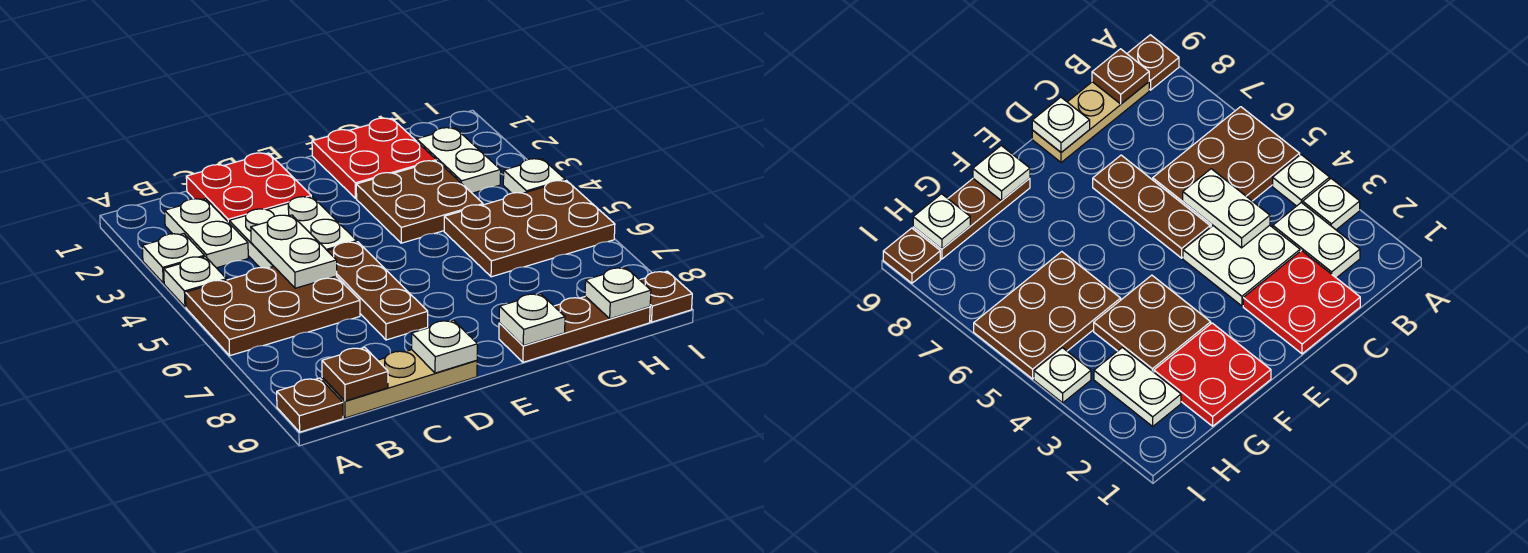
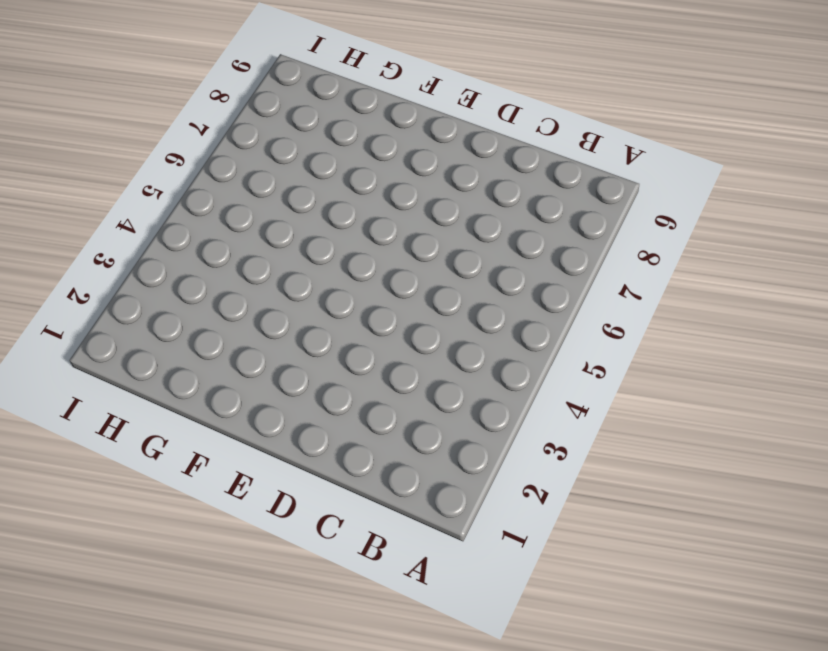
none -> white plate A3 level 1
none -> white plate A4 level 1
none -> brown plate A5:C6 level 1

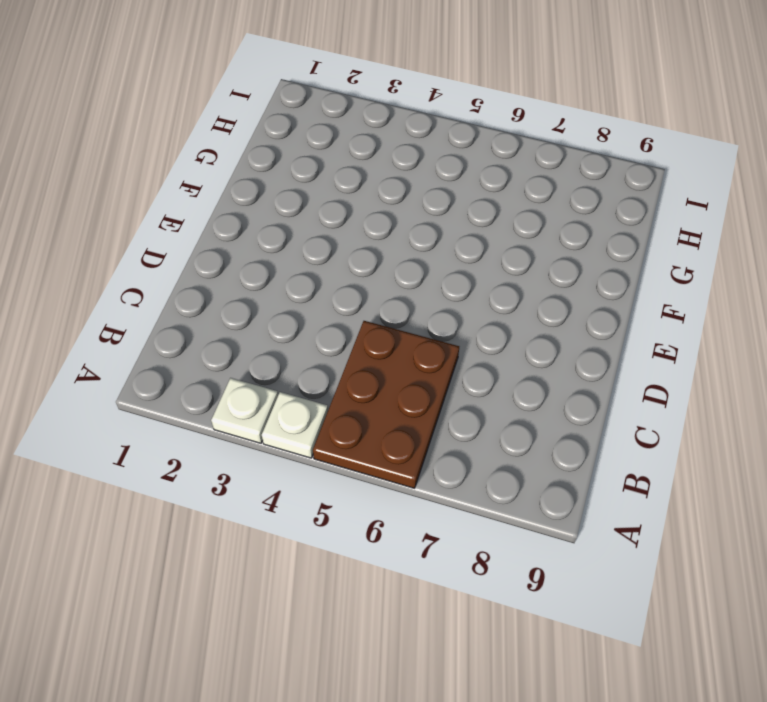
none -> brown plate A9 level 1
none -> white plate B2:B3 level 1
none -> tan plate B9:D9 level 1

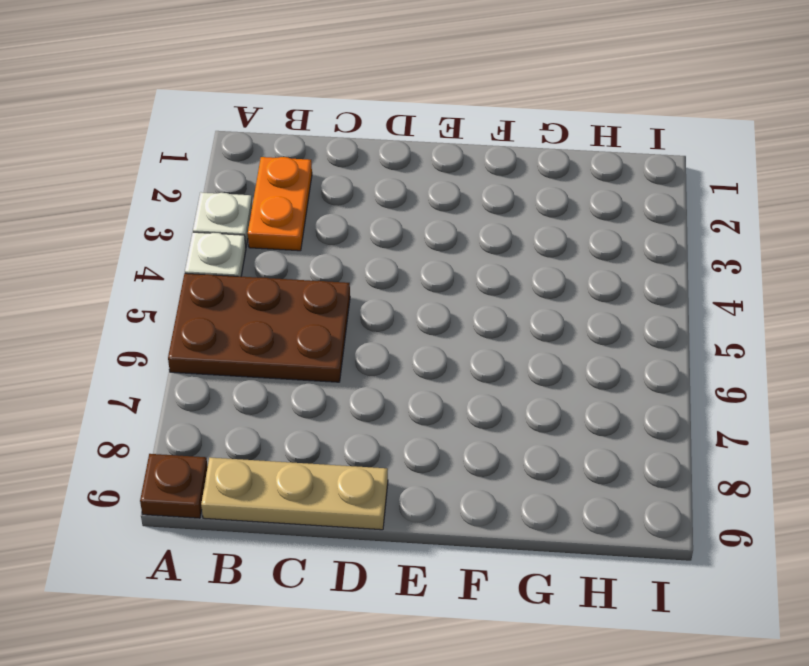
orange plate B2:B3 level 1 -> white plate B2:B3 level 1
none -> red plate C1:D2 level 1
none -> white plate C3:D4 level 1
none -> brown plate D5:D7 level 1

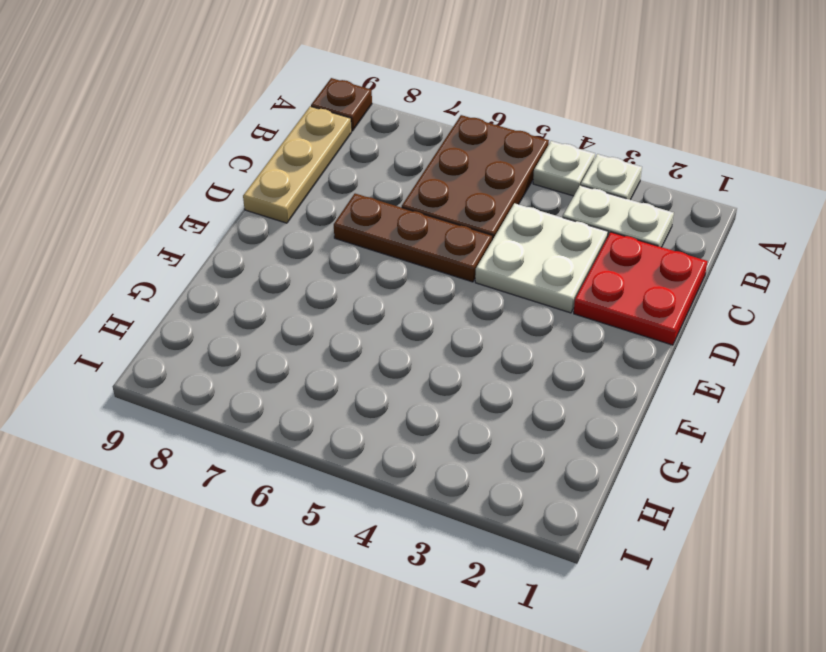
none -> red plate F1:G2 level 1
none -> brown plate F3:G4 level 1
none -> brown plate F9:H9 level 1

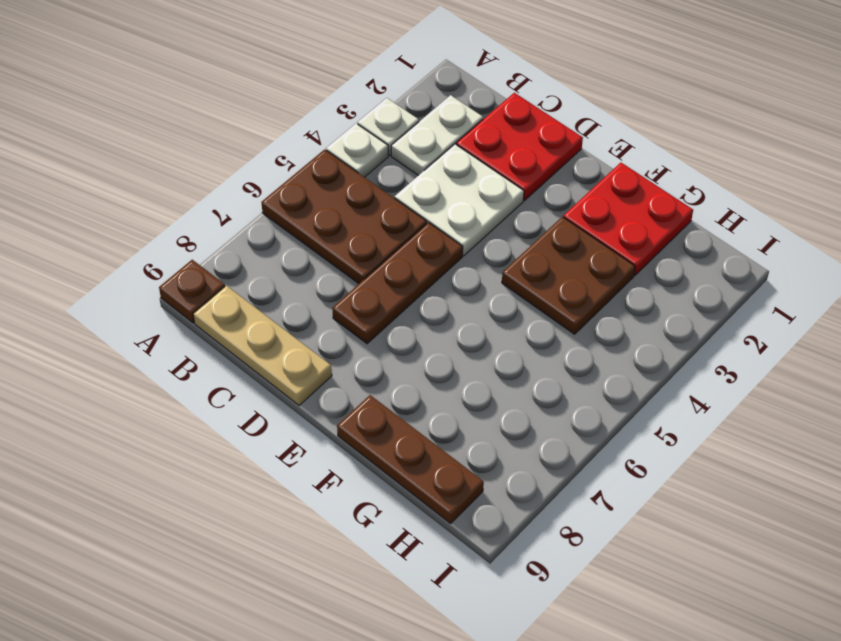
none -> brown plate G5:I6 level 1
none -> white plate H2:H3 level 1
none -> white plate I4 level 1

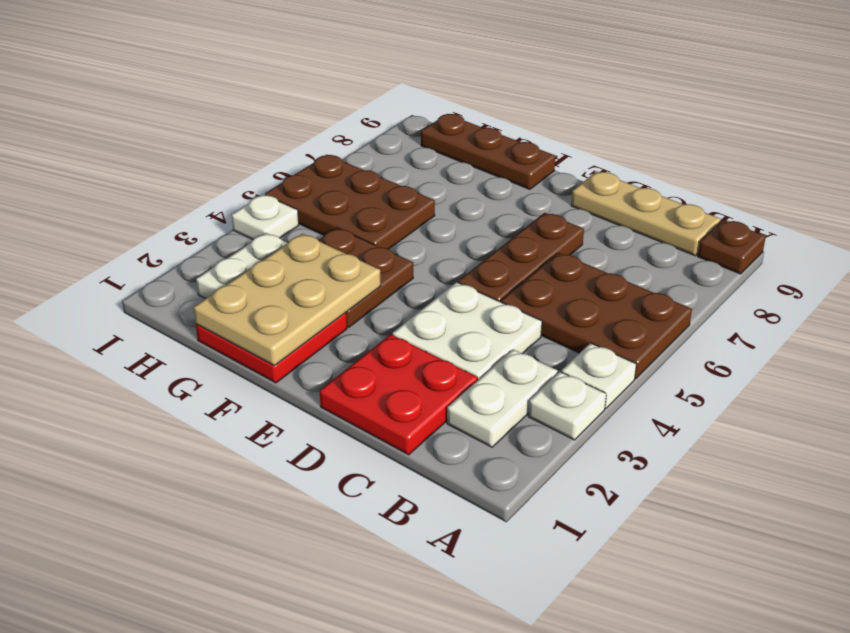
tan plate F1:G3 level 2 -> none
none -> brown plate I9 level 1
none -> brown plate B9 level 2
none -> white plate C4:C5 level 2

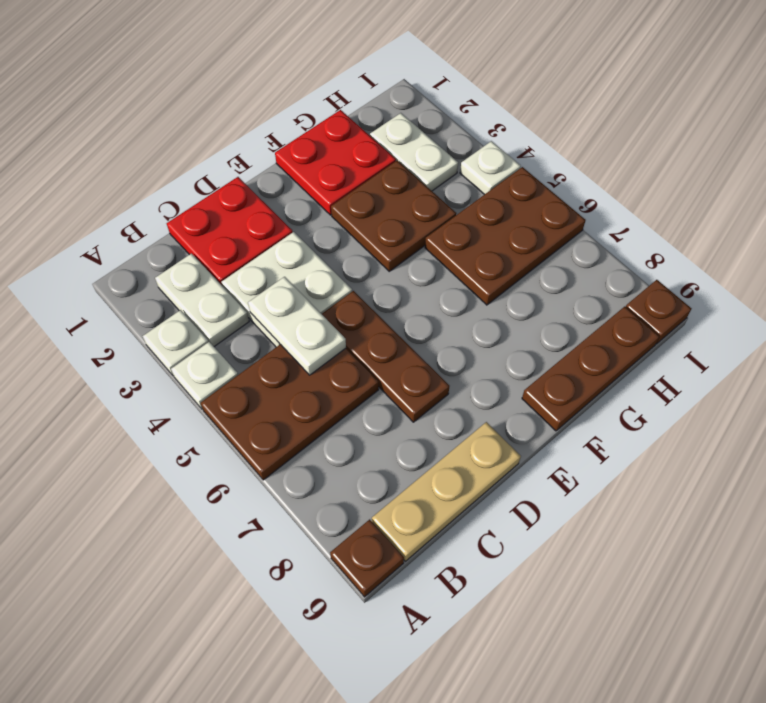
none -> brown plate B9 level 2
none -> white plate D9 level 2
none -> white plate F9 level 2

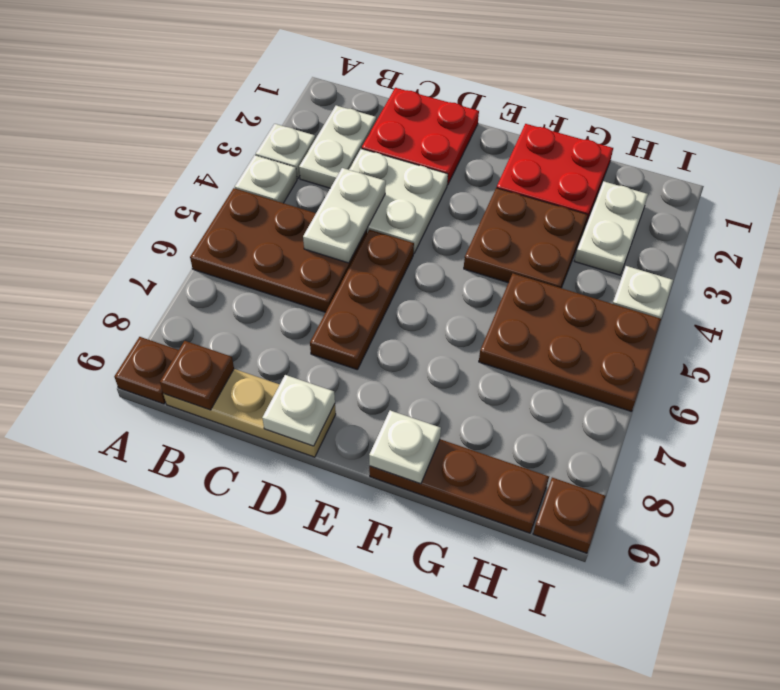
none -> white plate H9 level 2

